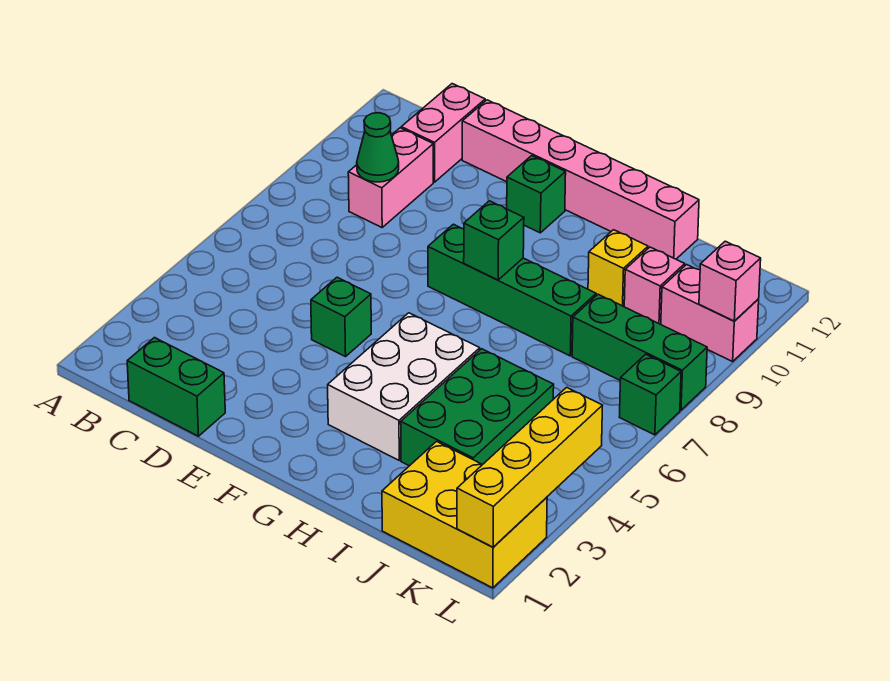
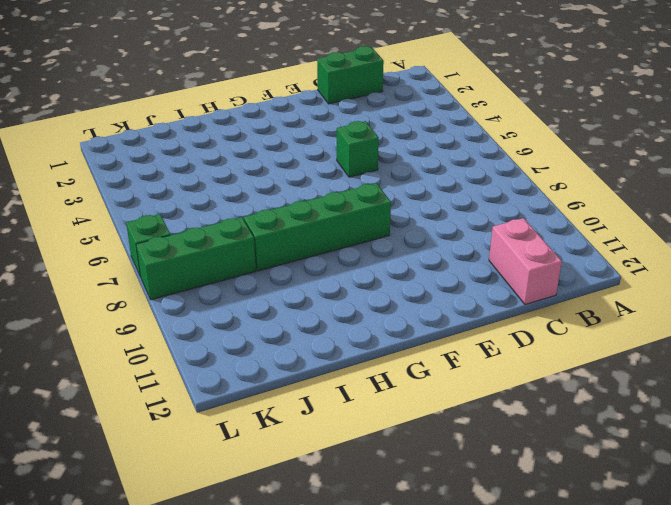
none -> pink brick C9:C10 level 1
none -> pink brick D12:I12 level 1
none -> green brick F11 level 1

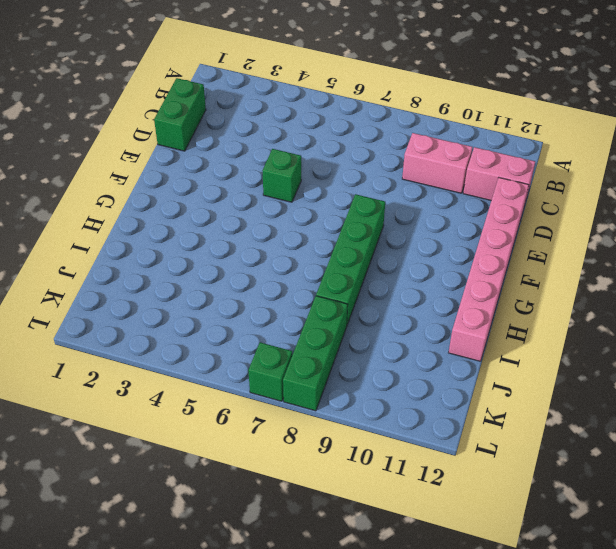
none -> green brick F11 level 1
none -> white brick G3:H5 level 1
none -> green brick I3:J5 level 1

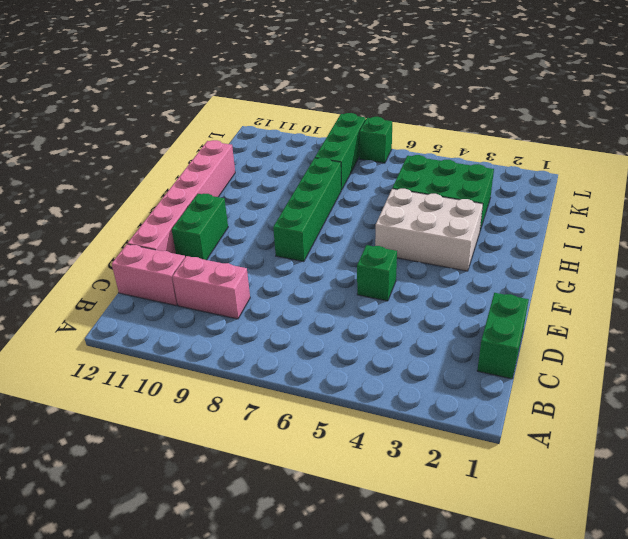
green brick E11:F11 level 1 -> green brick F11 level 1
none -> yellow brick I10 level 1
none -> yellow brick J1:L2 level 1
none -> pink brick J10 level 1

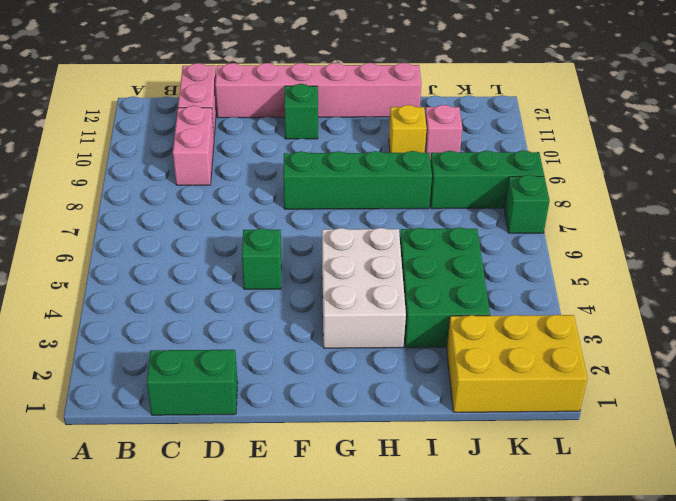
none -> pink brick K10:L10 level 1
none -> green cone C9 level 2
none -> green brick G8 level 2

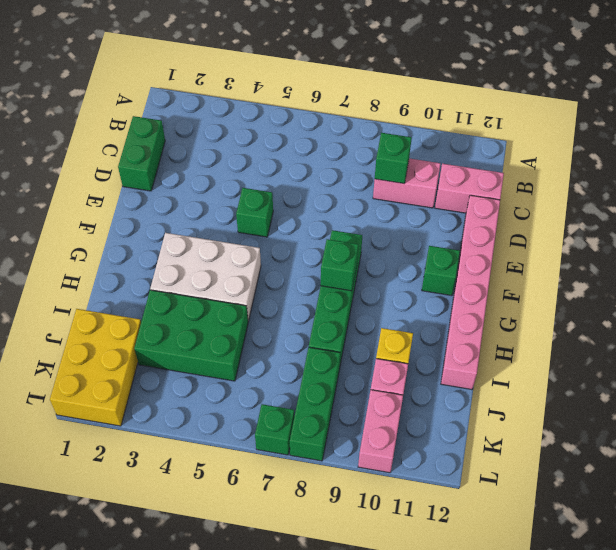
green brick C9 level 2 -> green cone C9 level 2
none -> yellow brick L1:L4 level 2
none -> pink brick L10 level 2

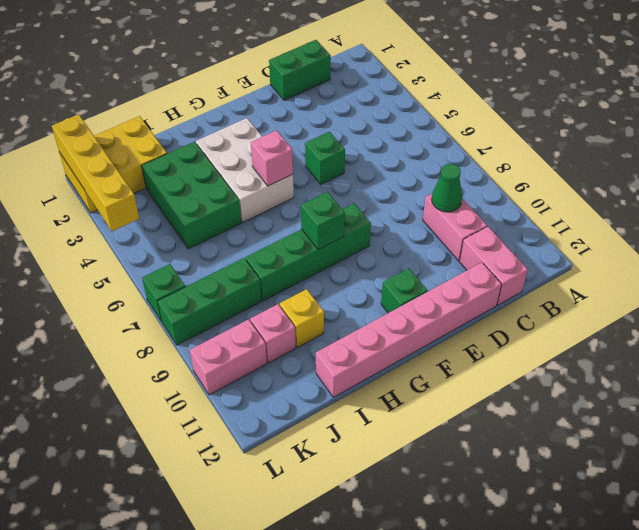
pink brick G5 level 2 -> pink brick L10 level 2

